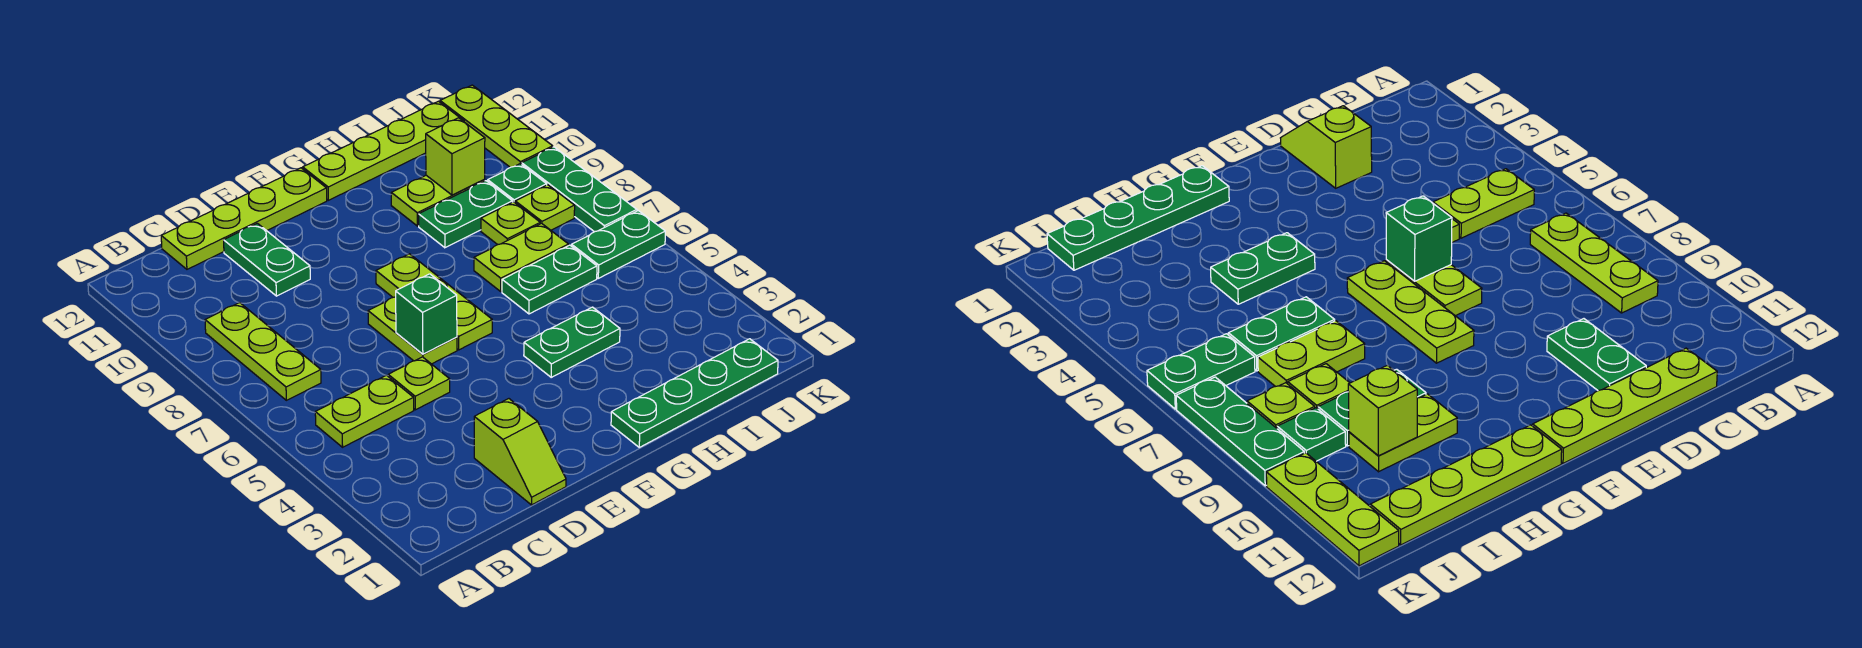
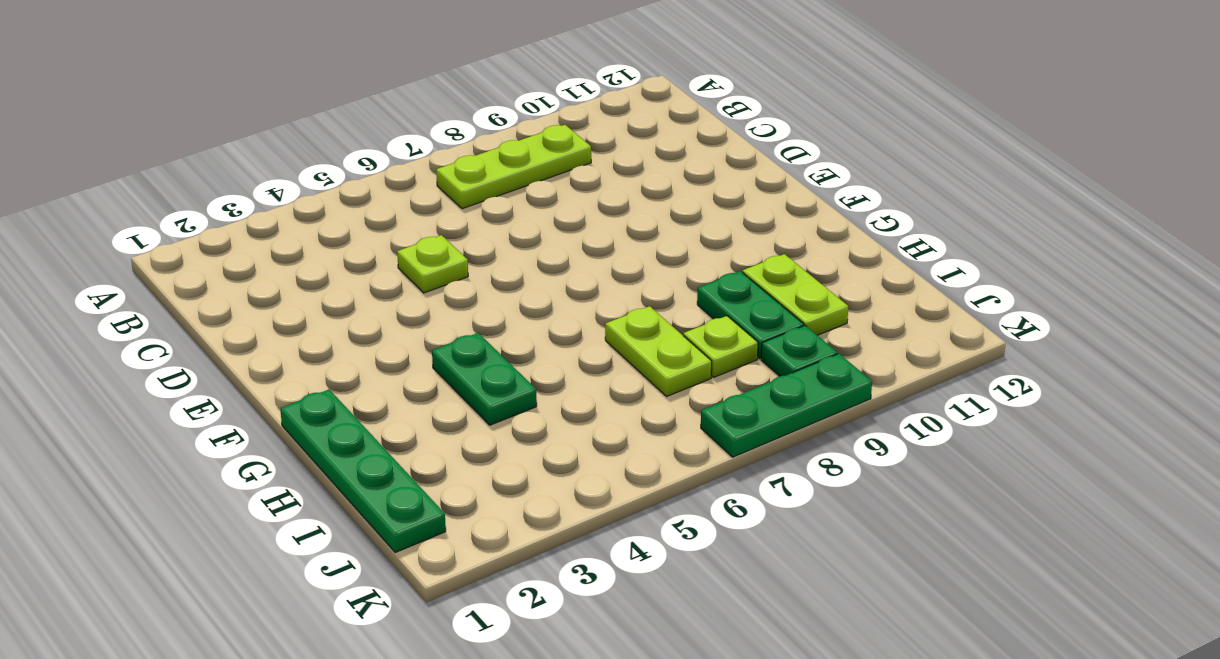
none -> lime plate B5:C5 level 1
none -> lime plate C12:F12 level 1
none -> lime slope D1:D2 level 1 top 2

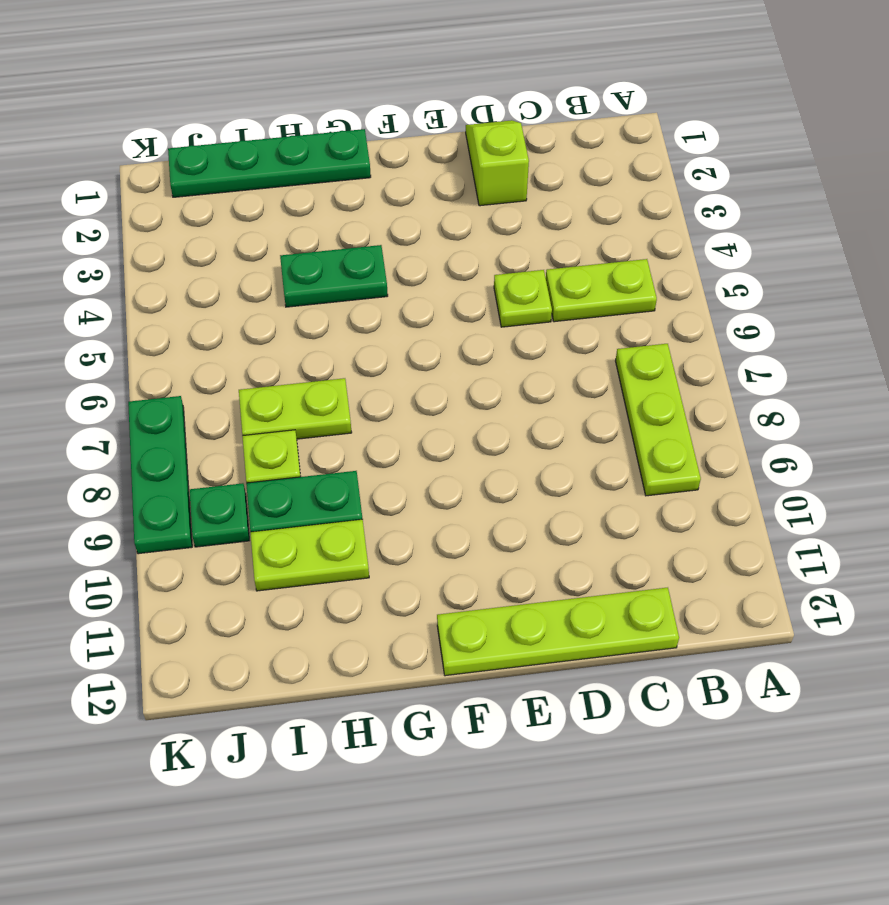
none -> green plate D10:D11 level 1
none -> lime plate E6:E7 level 1
none -> lime plate F6:F8 level 1

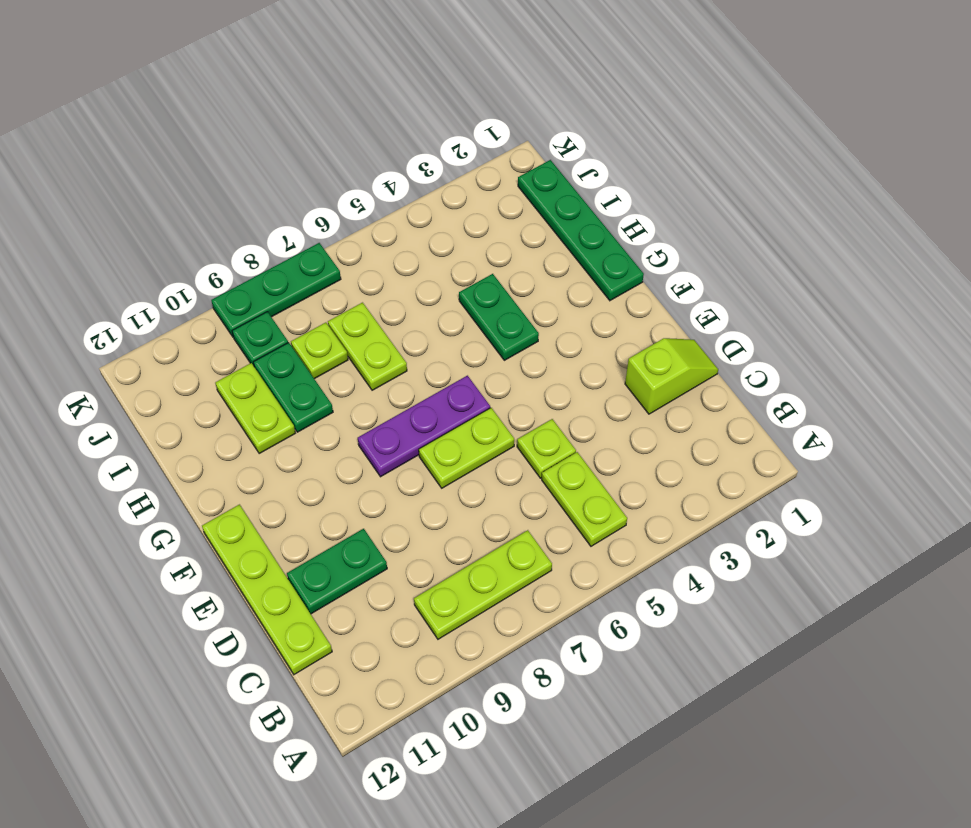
purple plate F6:F8 level 1 -> lime plate F6:F8 level 1
none -> lime plate G12:J12 level 1
none -> green plate H6:I6 level 1
none -> green plate J6:K6 level 1

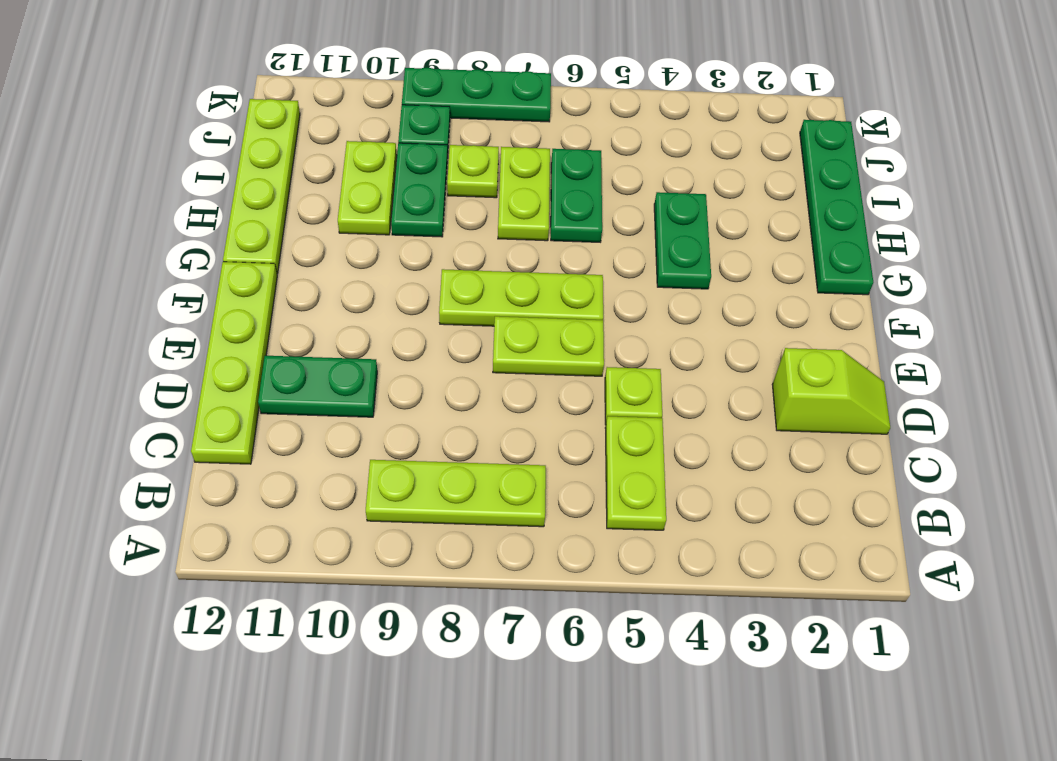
none -> green plate J6:K6 level 1
none -> lime plate J8 level 1
none -> lime plate K10:K12 level 1

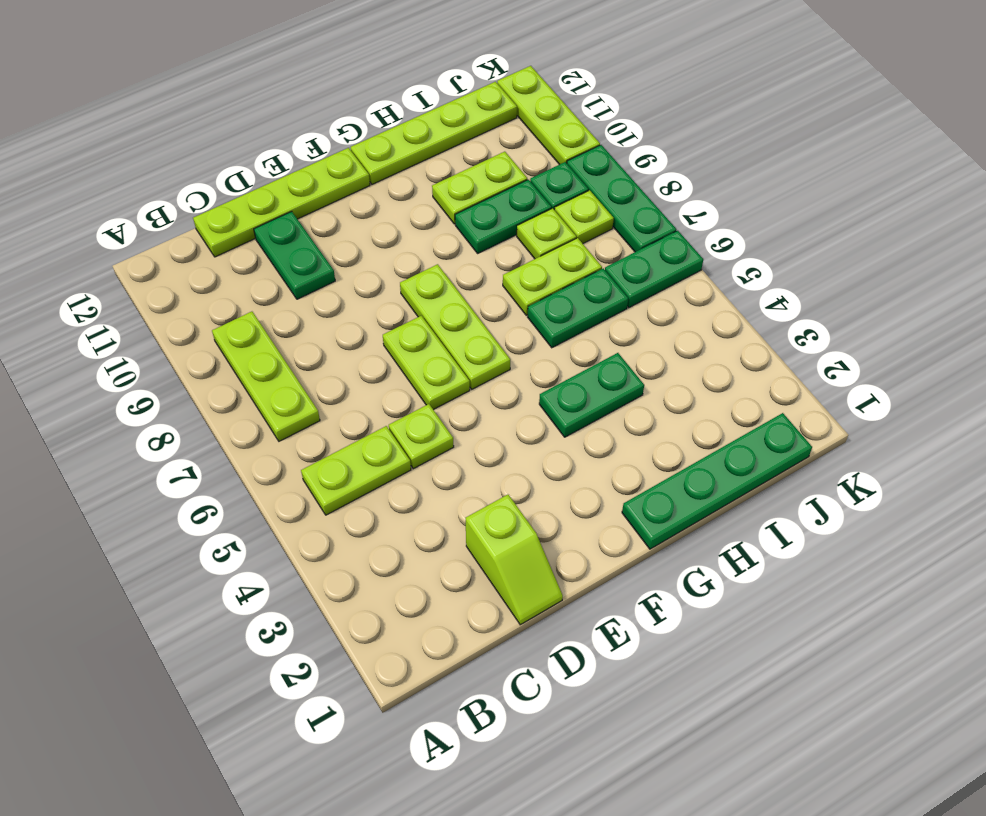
none -> green brick E6 level 2
none -> lime brick I10 level 2

